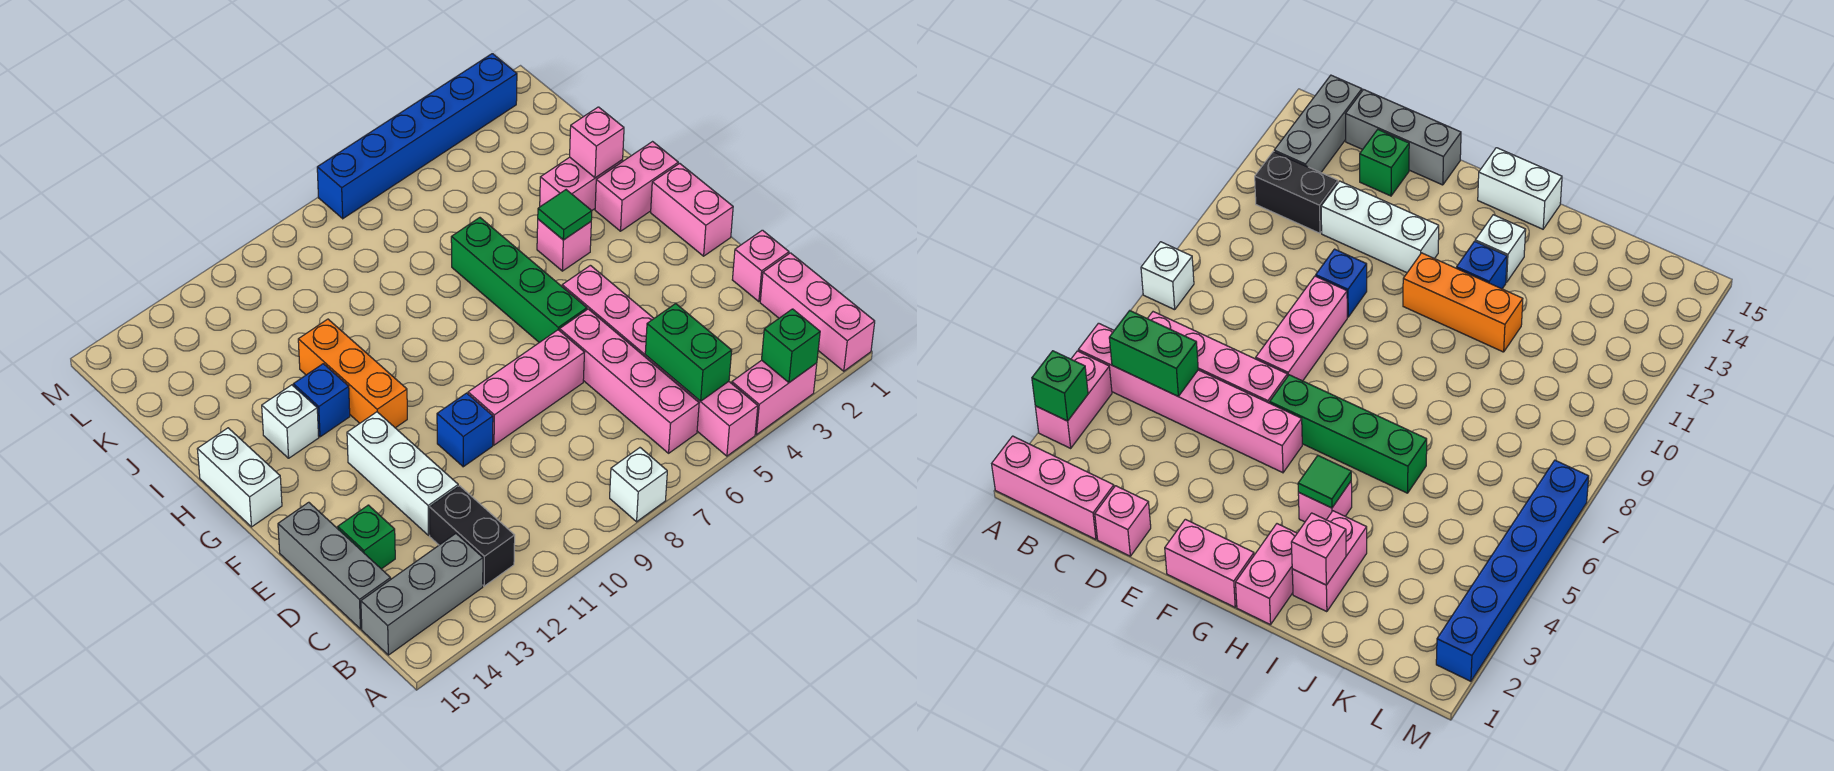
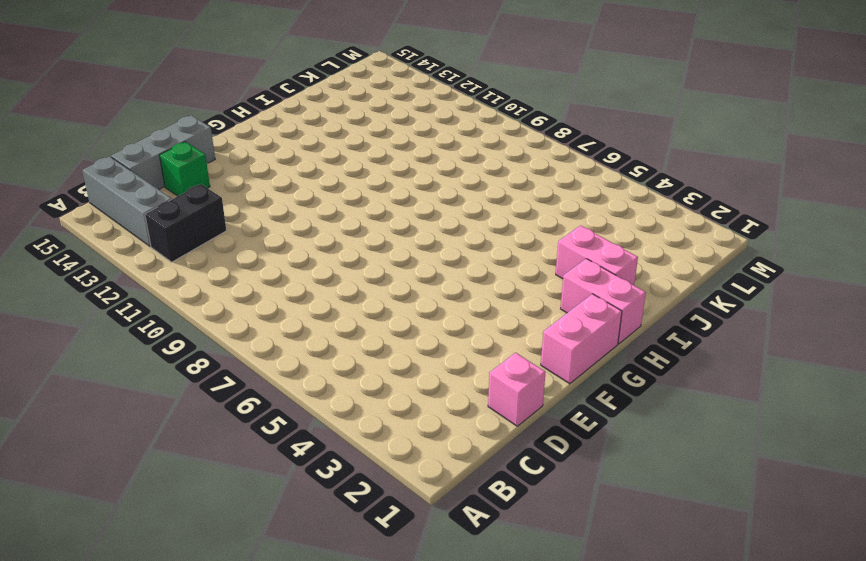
none -> pink brick A1:C1 level 1
none -> pink brick A3:A4 level 1
none -> pink brick A5:F5 level 1

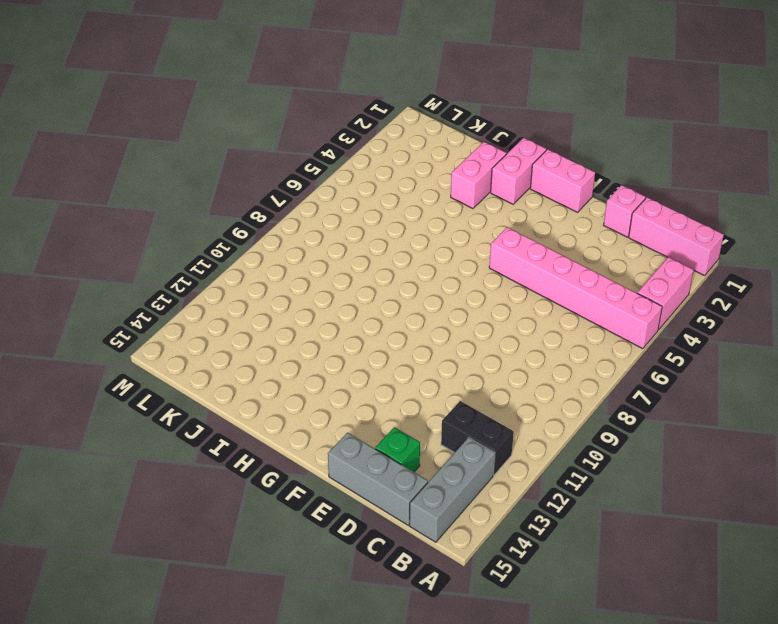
none -> white brick A8 level 1
none -> pink brick B6:E6 level 1
none -> white brick D12:F12 level 1

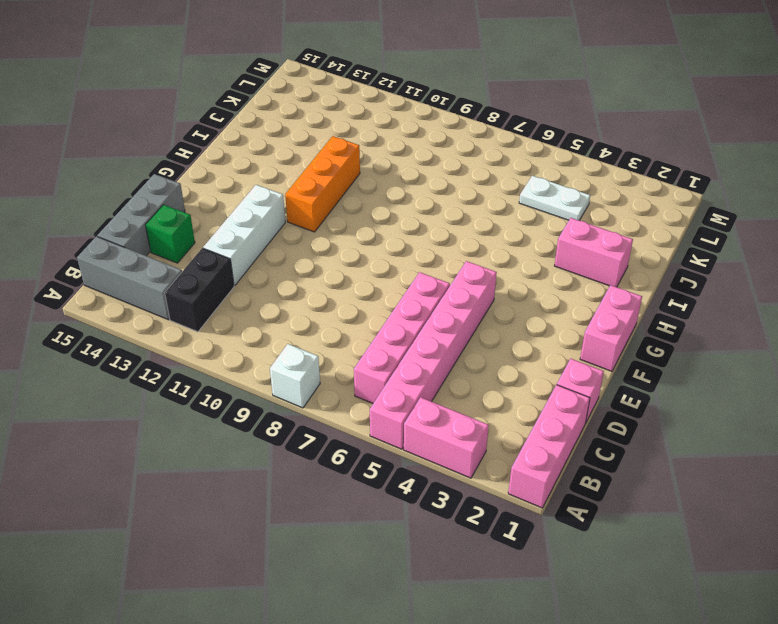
white plate K4:K5 level 1 -> none
none -> pink brick E7:E9 level 1
none -> blue brick E10 level 1
none -> green brick F6:I6 level 1

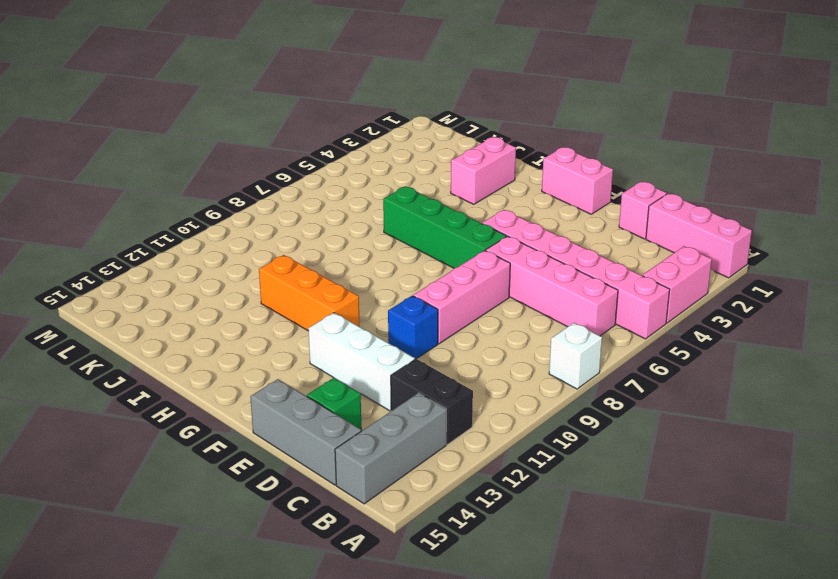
none -> white brick G15:H15 level 1
none -> pink brick H1:H2 level 1
none -> pink brick H4 level 1

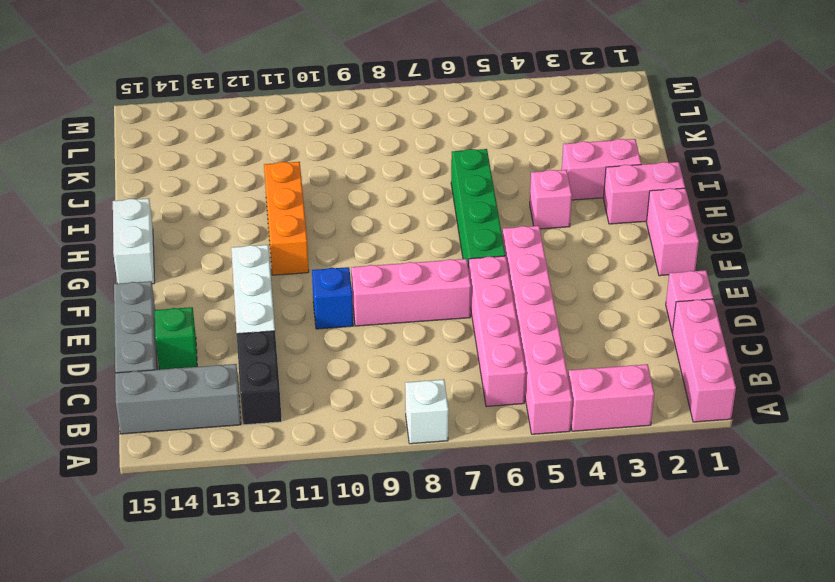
none -> blue brick H12 level 1
none -> white brick H13 level 1
none -> blue brick M2:M7 level 1

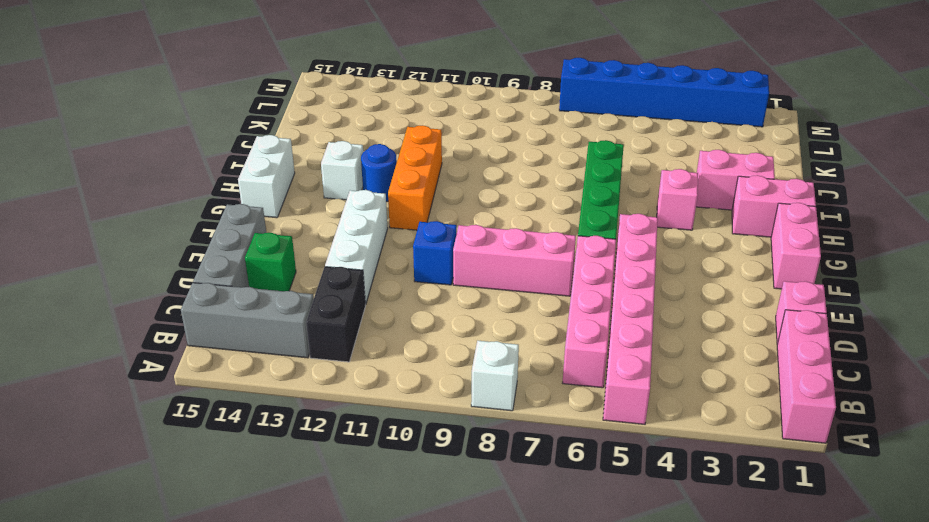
blue round brick H12 level 1 -> blue brick H12 level 1
none -> pink brick A3:A4 level 1
none -> green brick A3 level 2
none -> green brick B5:C5 level 2

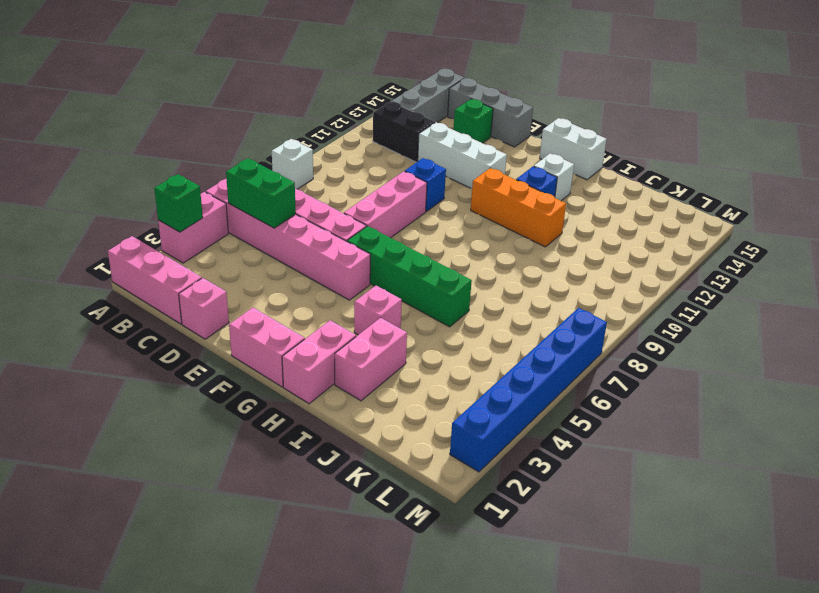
none -> green tile H4 level 2
none -> pink brick I2 level 2

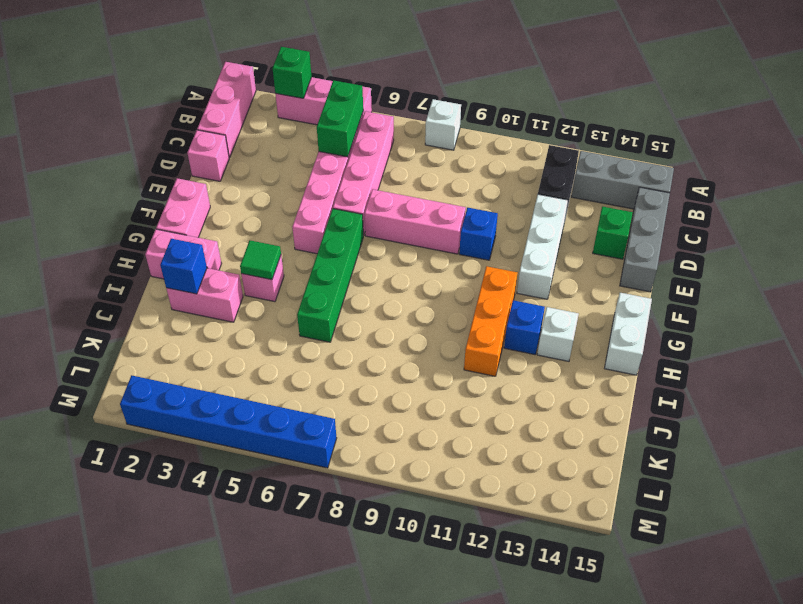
blue brick I2 level 2 -> pink brick I2 level 2

